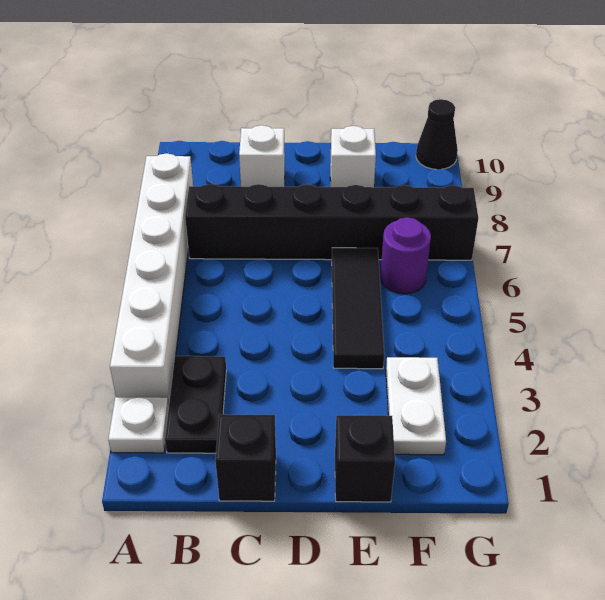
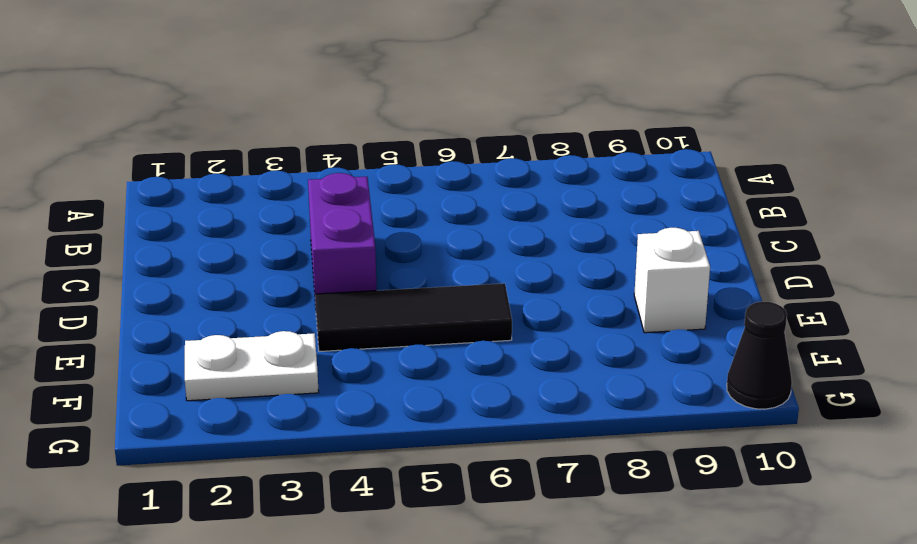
purple brick C4:D4 level 1 -> none
none -> white plate A2 level 1
none -> white brick A3:A8 level 1
none -> black plate B2:B3 level 1

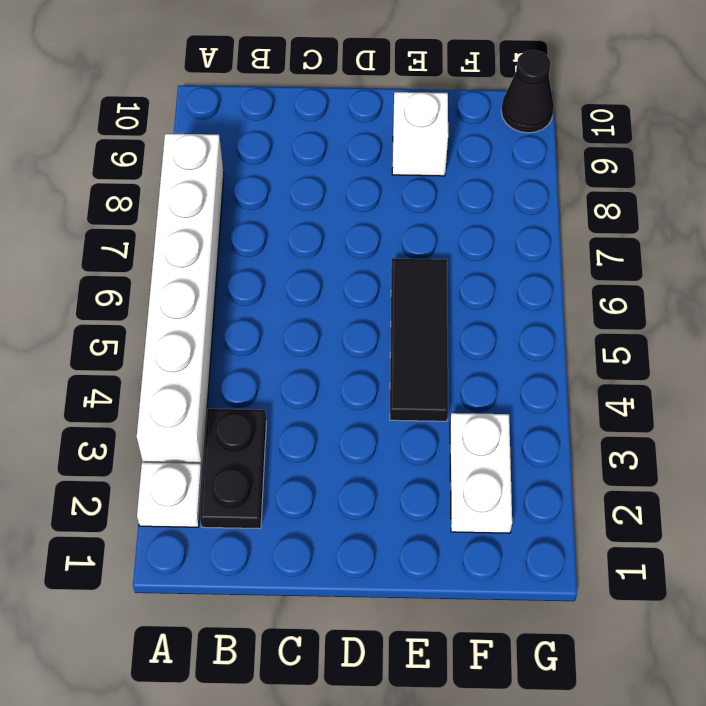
none -> black brick B7:G7 level 1
none -> black brick C1 level 1
none -> white brick C9 level 1

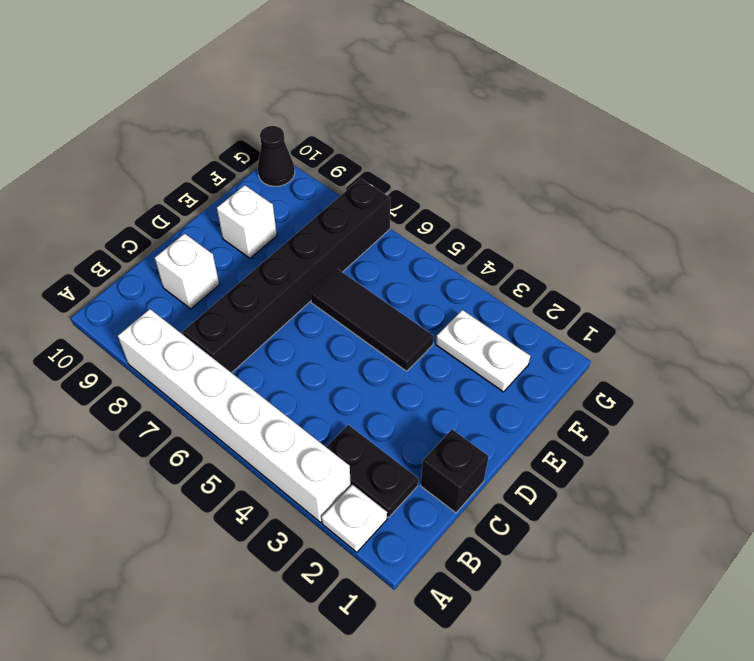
none -> black brick E1 level 1
none -> purple round brick F6 level 1

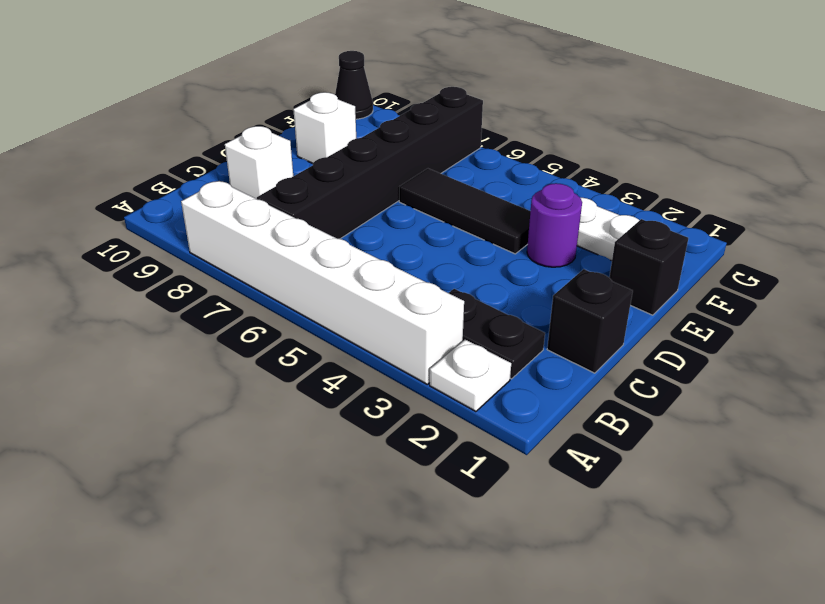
purple round brick E3 level 1 -> purple round brick F6 level 1

